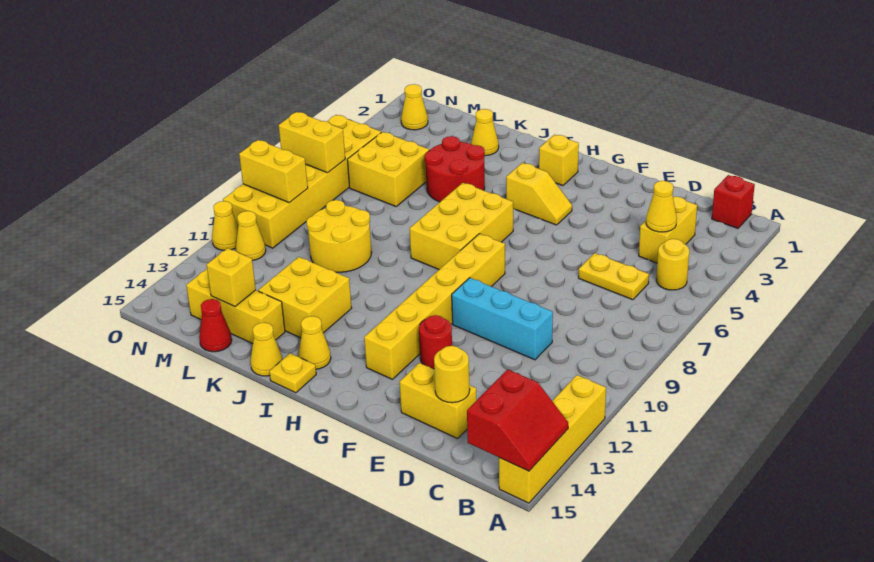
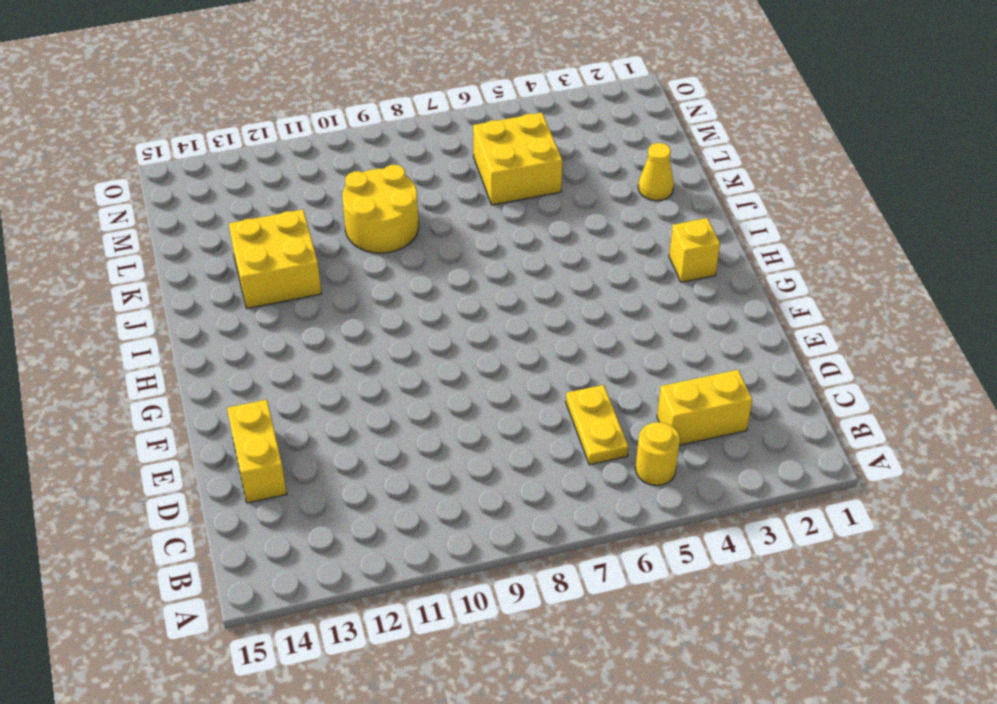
none -> yellow brick A12:A15 level 1
none -> red brick B1 level 1
none -> cyan brick D10:F10 level 1
none -> red round brick F12 level 1

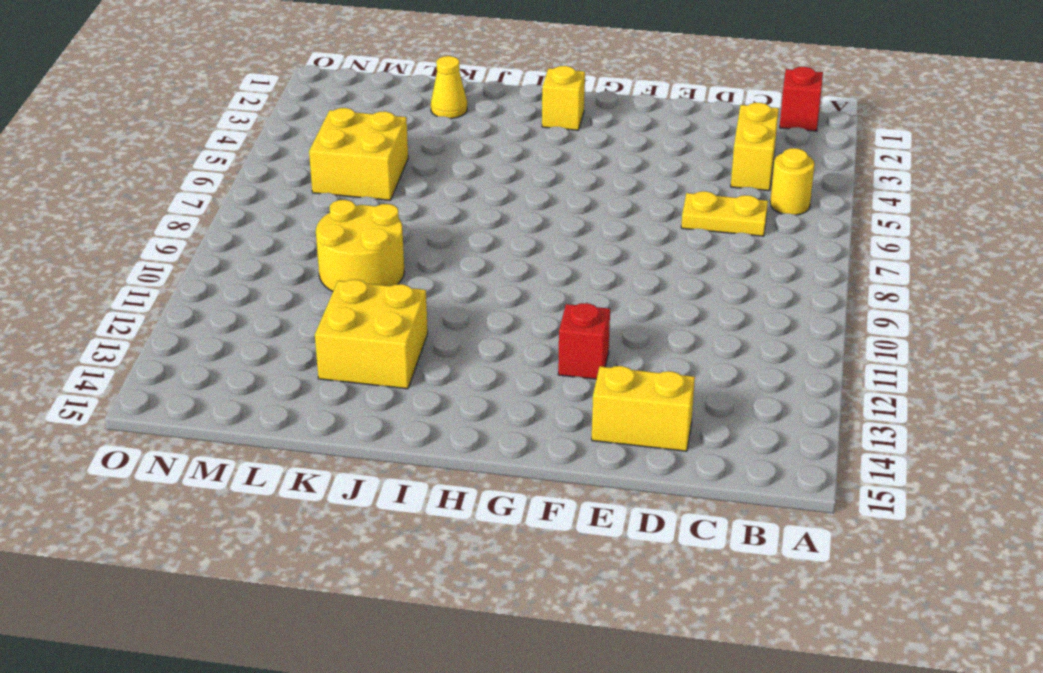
red brick F12 level 1 -> red round brick F12 level 1
none -> yellow brick A12:A15 level 1
none -> cyan brick D10:F10 level 1
none -> yellow slope G4:H4 level 1 top H
none -> yellow brick G8:G13 level 1

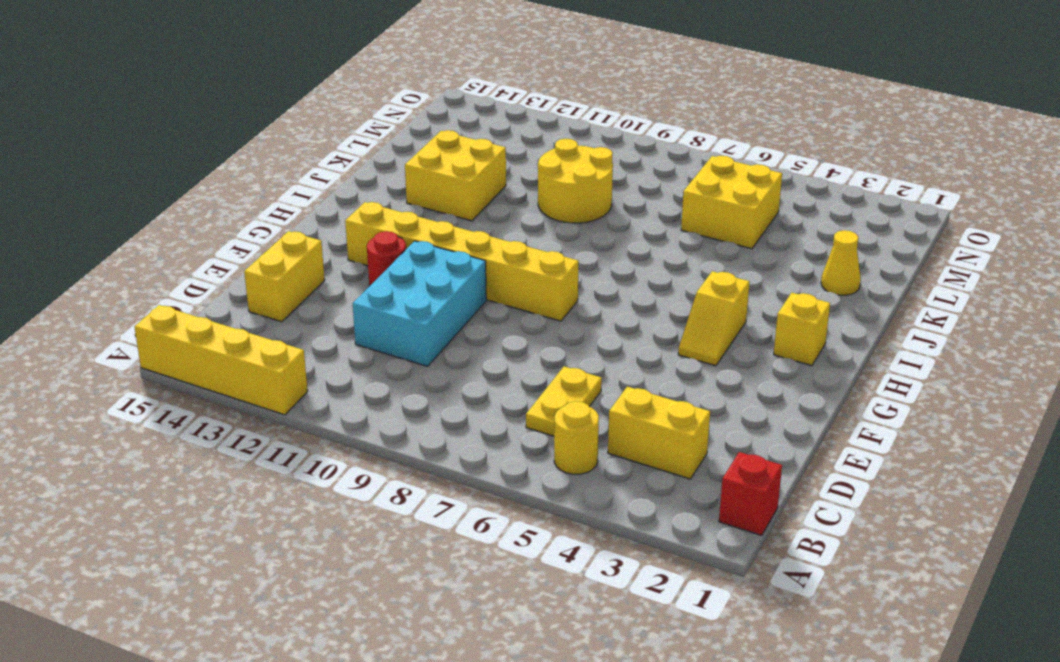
cyan brick D10:F11 level 1 -> cyan brick D10:F10 level 1
none -> yellow brick H6:I8 level 1
none -> yellow cone I14 level 1
none -> yellow plate I15 level 1
none -> red round brick J4:K5 level 1

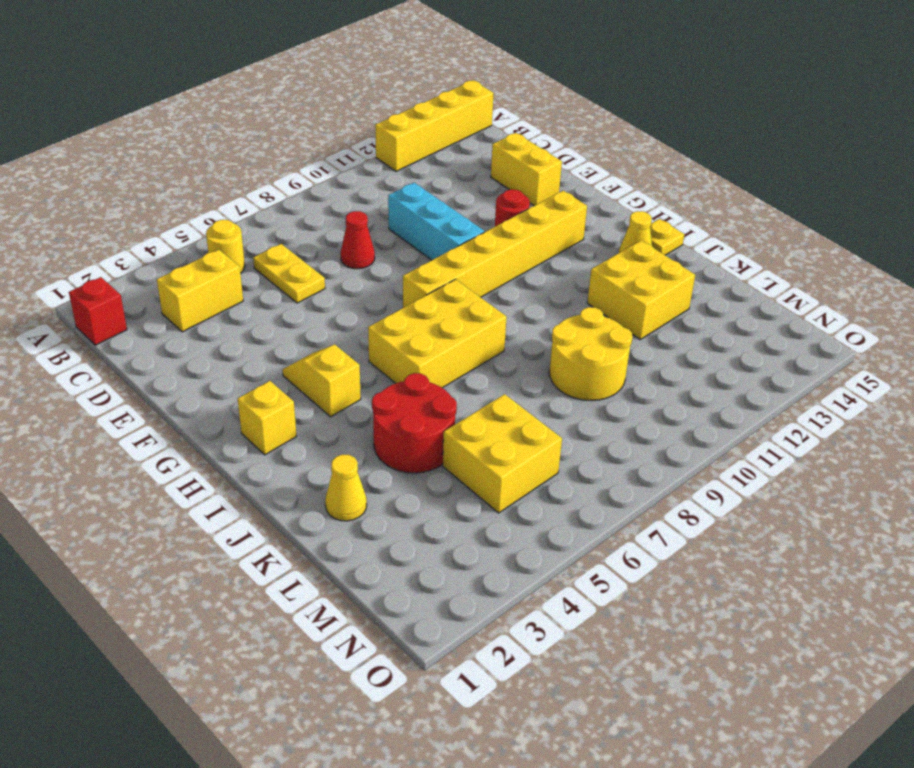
red cone D8 level 1 -> red cone L15 level 1
none -> yellow cone J15 level 1
none -> yellow brick K14:M14 level 1
none -> yellow cone N2 level 1
none -> yellow brick N5:O10 level 1

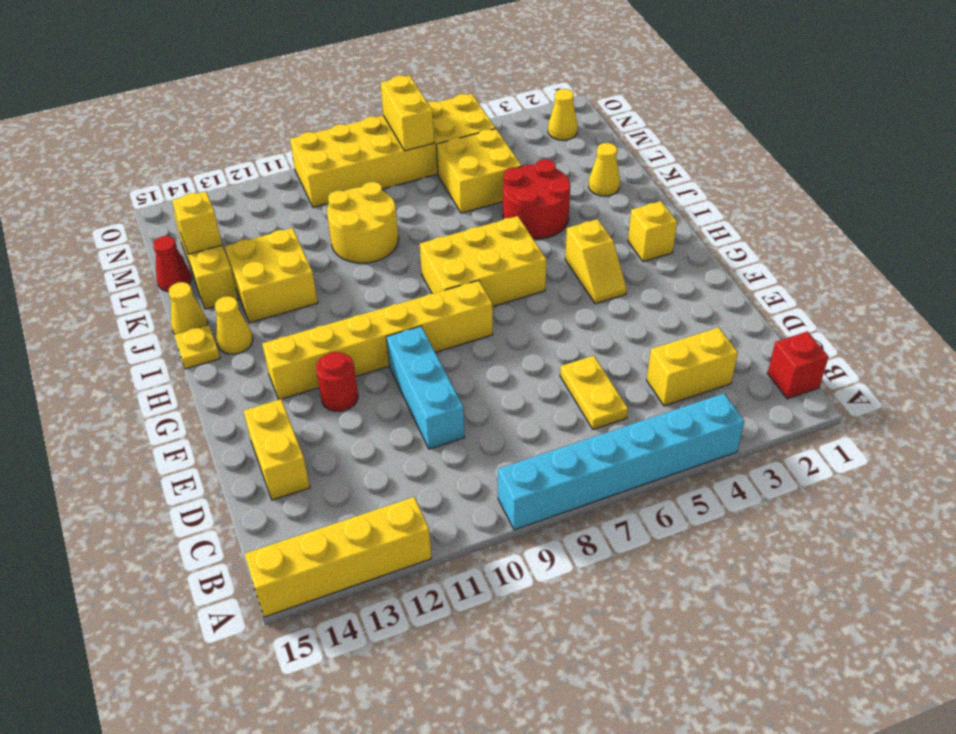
cyan brick A4:A9 level 1 -> none
none -> yellow round brick B5 level 1
none -> yellow cone N11 level 1
none -> yellow cone O11 level 1
none -> red slope A14:B15 level 2 top B

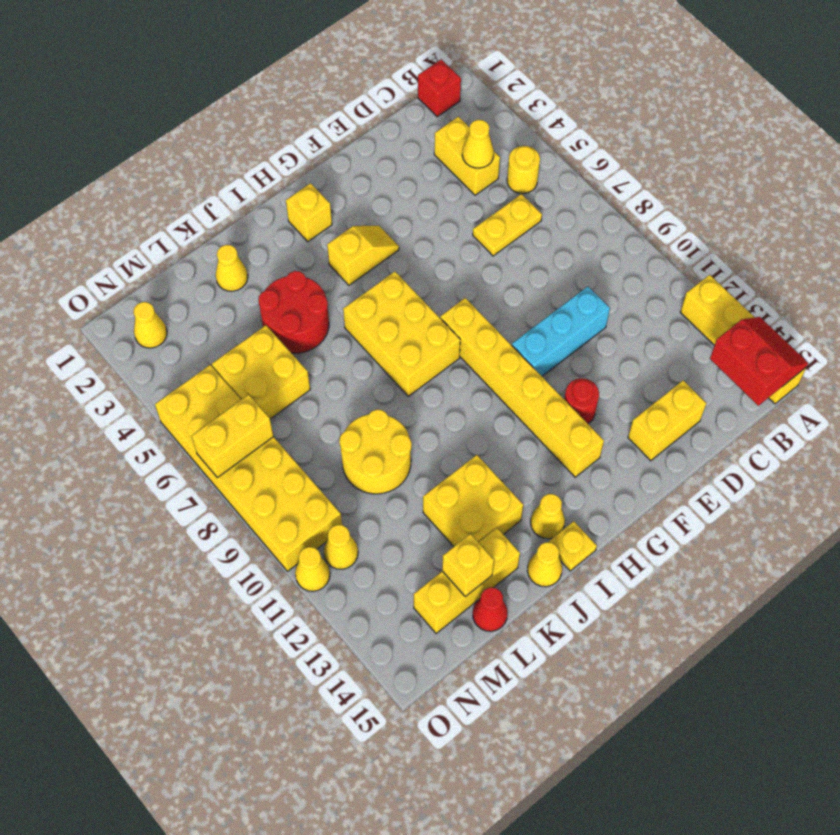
none -> yellow round brick D14 level 2
none -> yellow brick N9:O9 level 2

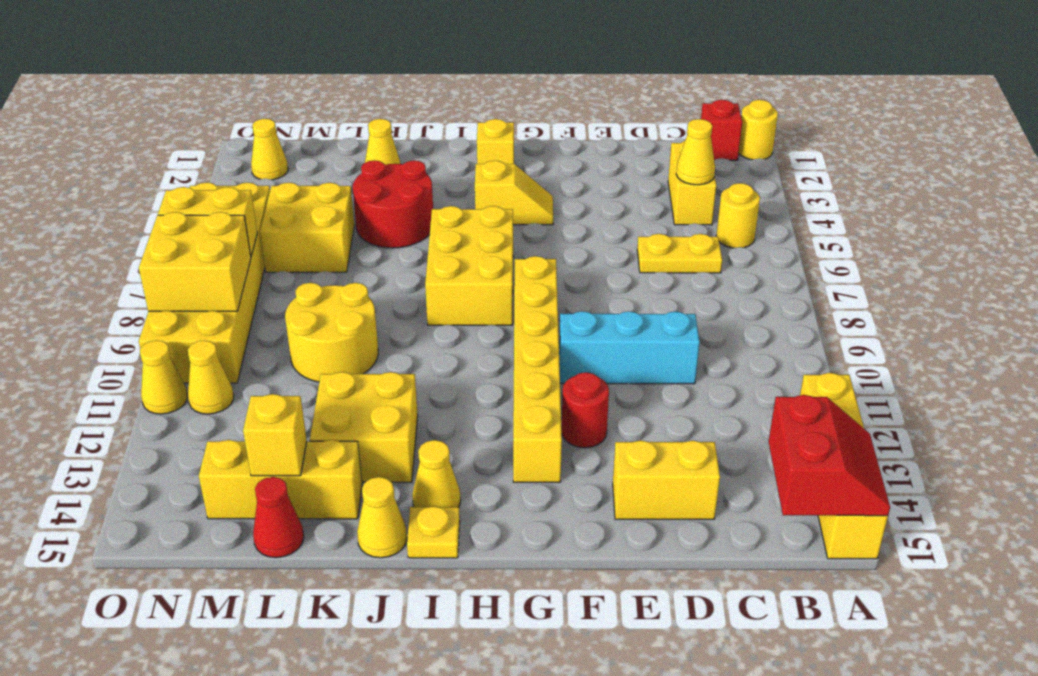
yellow round brick A1 level 1 -> yellow round brick D14 level 2
yellow brick N8:O9 level 2 -> yellow brick N9:O9 level 2

